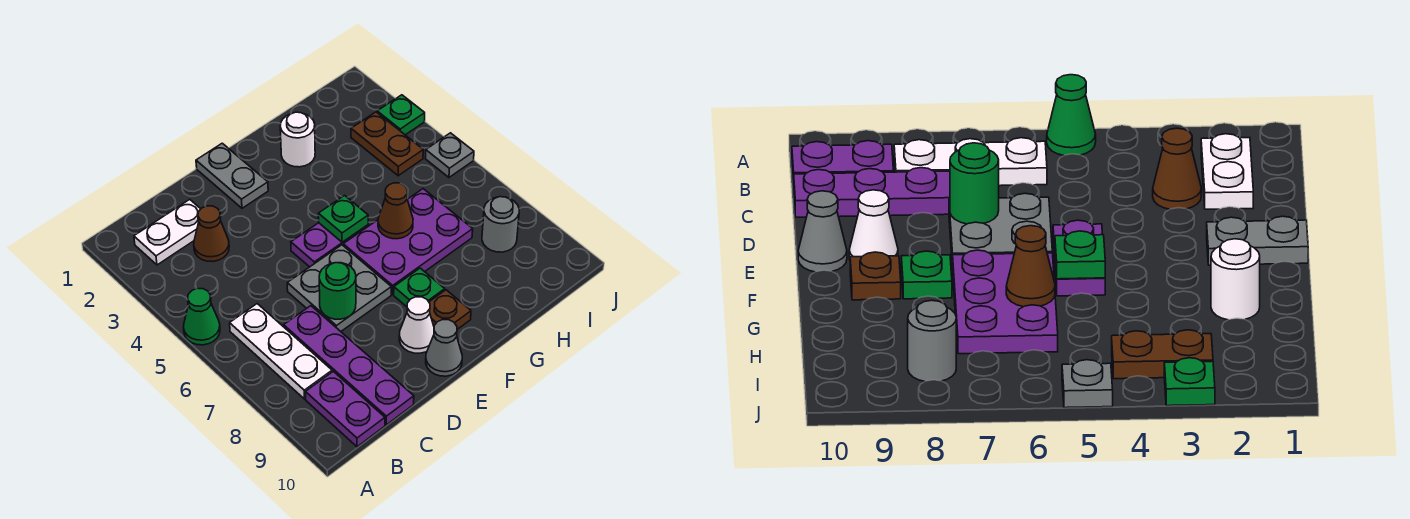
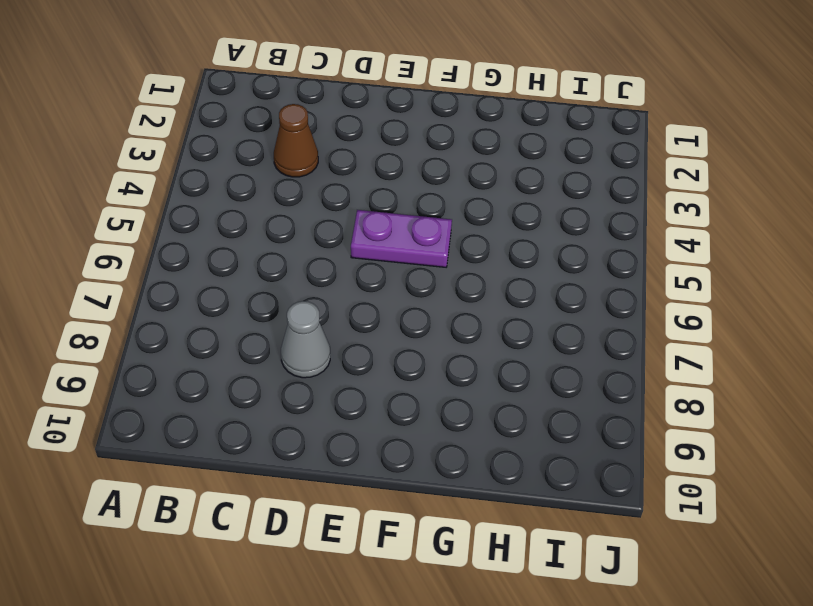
grey cone D8 level 1 -> grey cone E10 level 1
none -> green cone A5 level 1
none -> white plate B2:C2 level 1
none -> white plate B6:B8 level 1

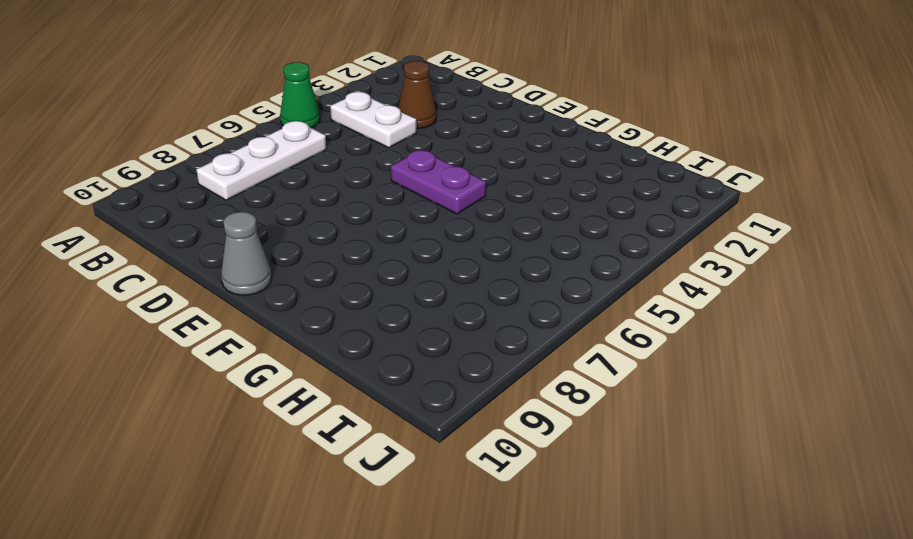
white plate B4:C4 level 1 -> white plate B2:C2 level 1
none -> purple plate B9:B10 level 1
none -> purple plate C7:C10 level 1
none -> grey plate D6:E7 level 1

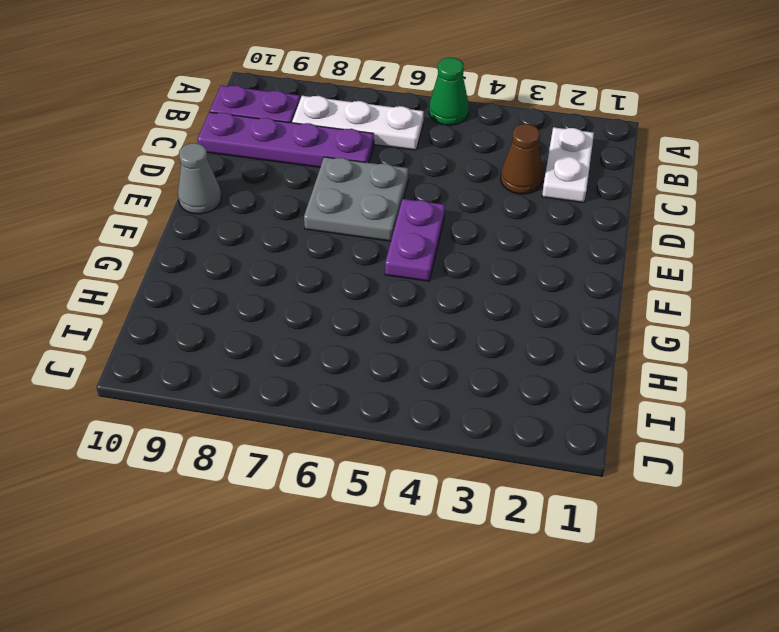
none -> grey plate E1:E2 level 1
none -> white cone E9 level 1
none -> purple plate F6:H7 level 1

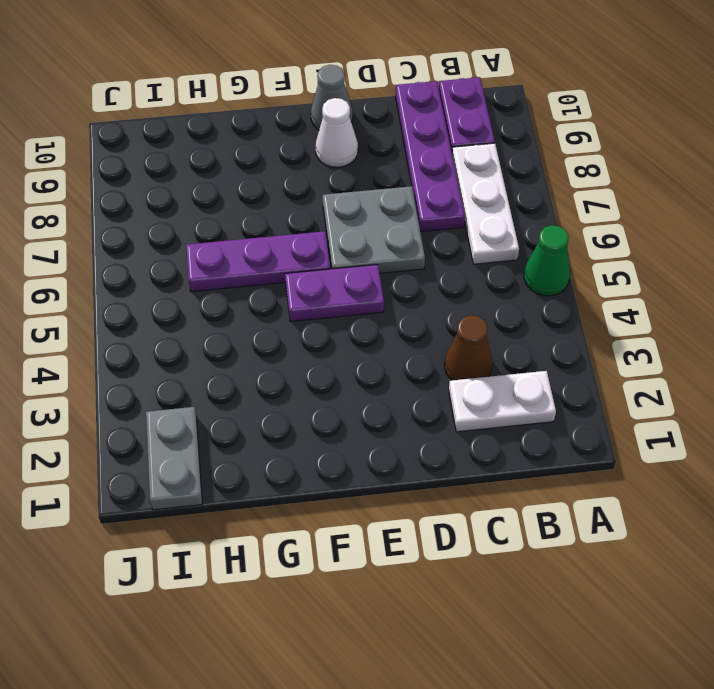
purple plate F6:H6 level 1 -> purple plate F6:H7 level 1
grey plate I1:I2 level 1 -> grey plate E1:E2 level 1
none -> green plate F8 level 1
none -> brown plate F9 level 1
none -> white round brick G2 level 1

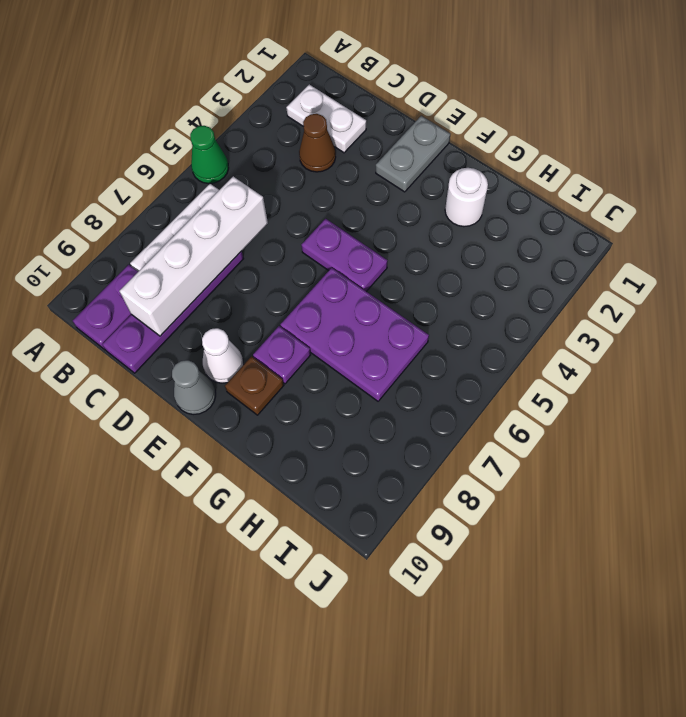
white brick C6:C9 level 2 -> none
purple plate F8 level 1 -> green plate F8 level 1
none -> grey plate D6:E7 level 1
none -> brown plate I3:I4 level 1
none -> grey round brick I8 level 1

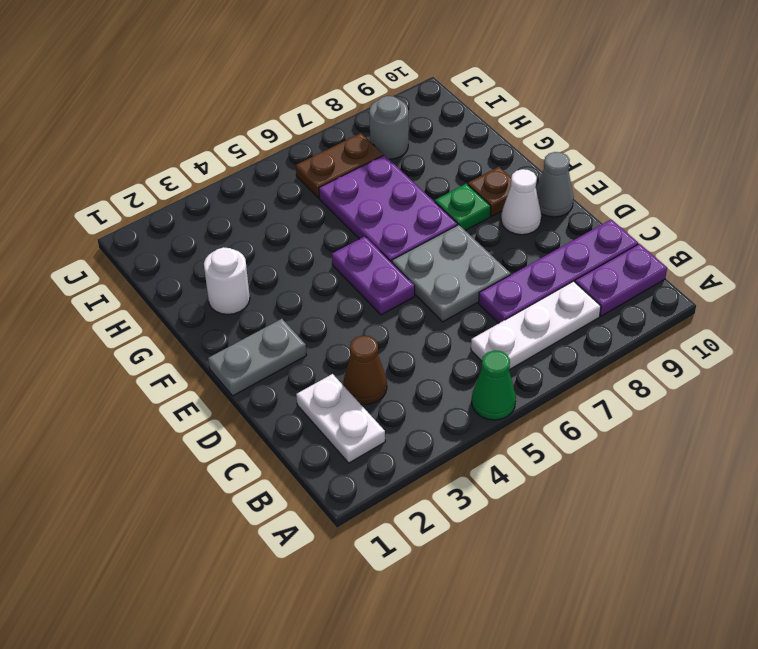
brown plate I6:I7 level 1 -> brown plate I3:I4 level 1
none -> green plate J3 level 1
none -> grey plate J5 level 1
none -> green round brick D7 level 2

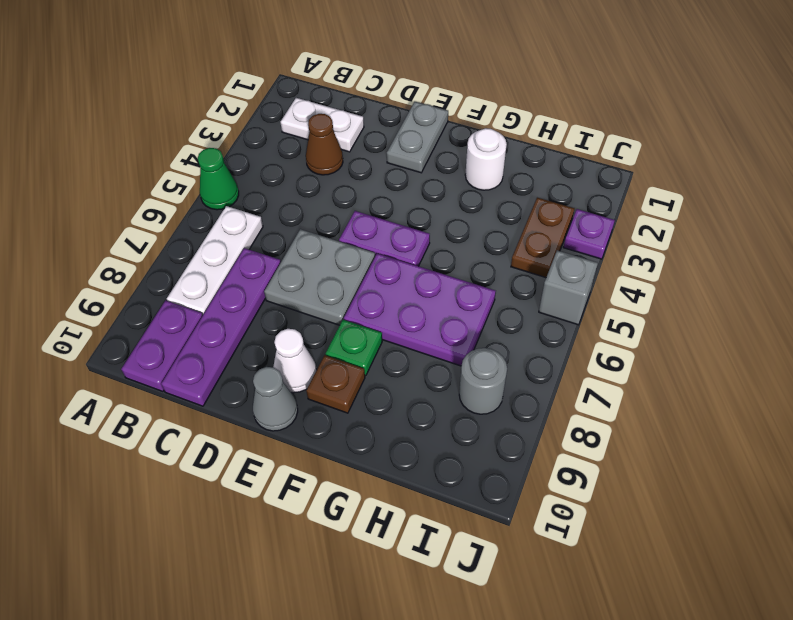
purple plate J3 level 1 -> green plate J3 level 1
grey brick J5 level 1 -> grey plate J5 level 1
none -> green round brick D7 level 2
none -> green plate F5 level 2
none -> brown cone G6 level 2

